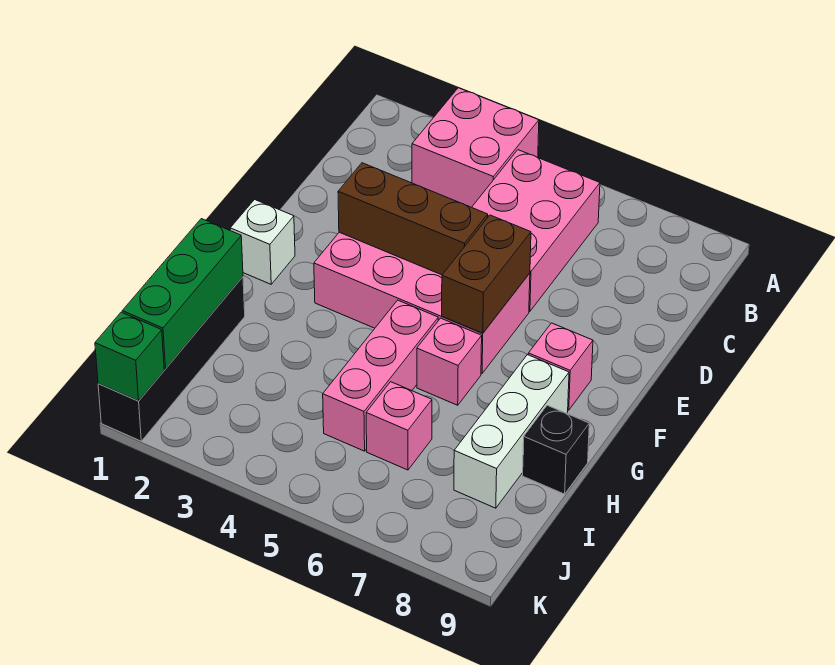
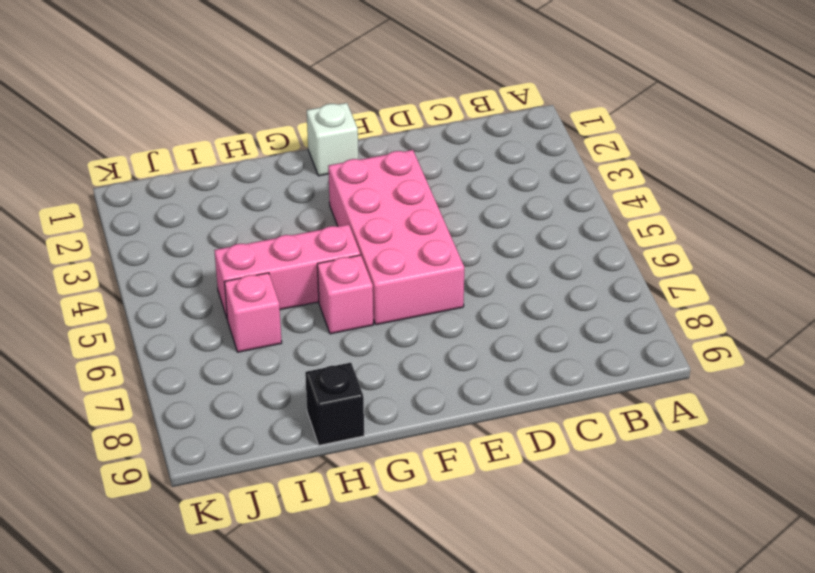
none -> pink brick A3:B4 level 1
none -> pink brick B5:D6 level 1
none -> pink brick F8 level 1

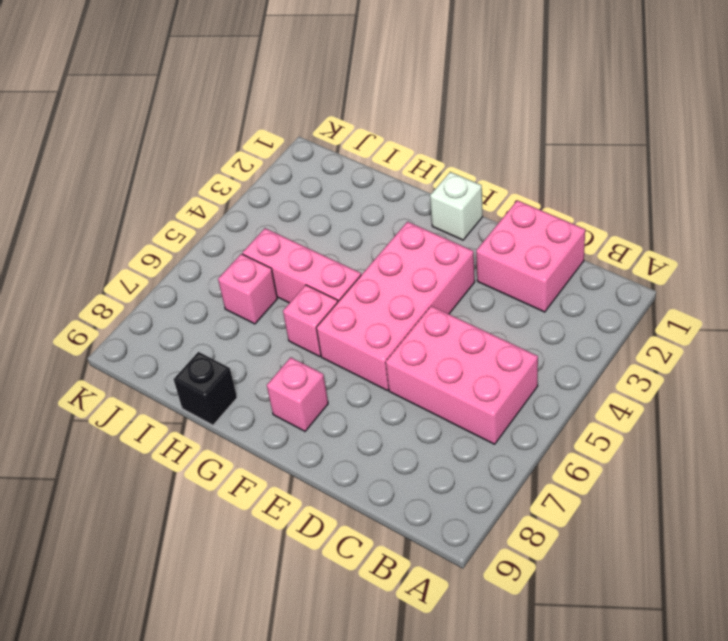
pink brick C1:D2 level 1 -> pink brick A3:B4 level 1
none -> white brick G8:I8 level 1
none -> black brick H1:K1 level 1
none -> brown brick E3:E5 level 2

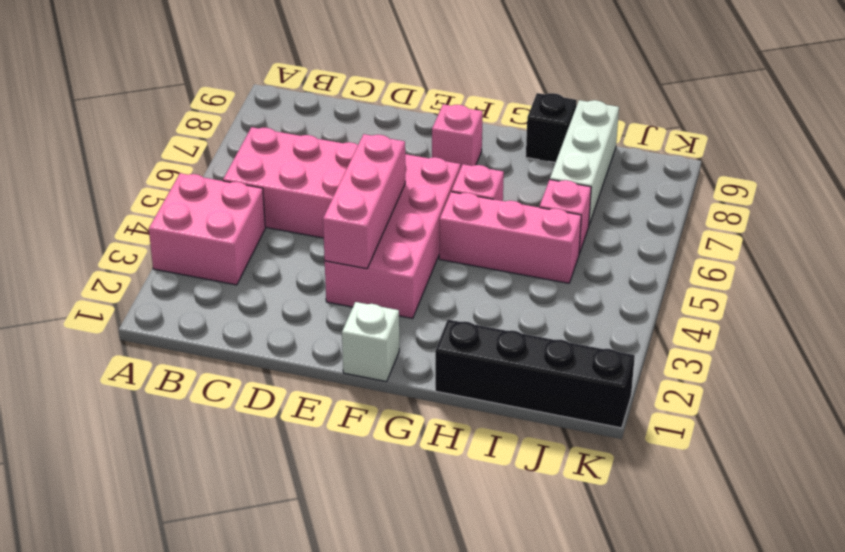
pink brick E3:E5 level 2 -> brown brick E3:E5 level 2
white brick I7:I9 level 1 -> white brick G8:I8 level 1
none -> brown brick E6:F6 level 2
none -> green brick H1:J1 level 2
none -> green brick K1 level 2

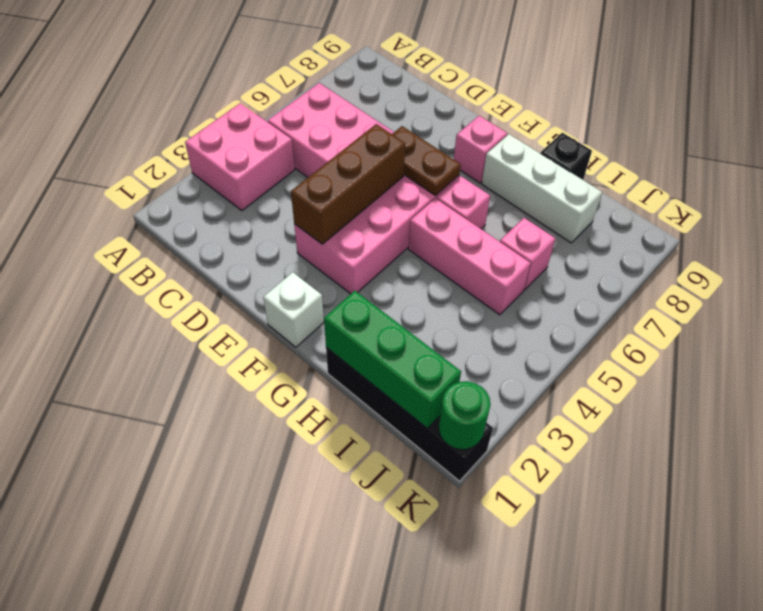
brown plate E6:F6 level 2 -> brown brick E6:F6 level 2
green round brick K1 level 2 -> green brick K1 level 2

